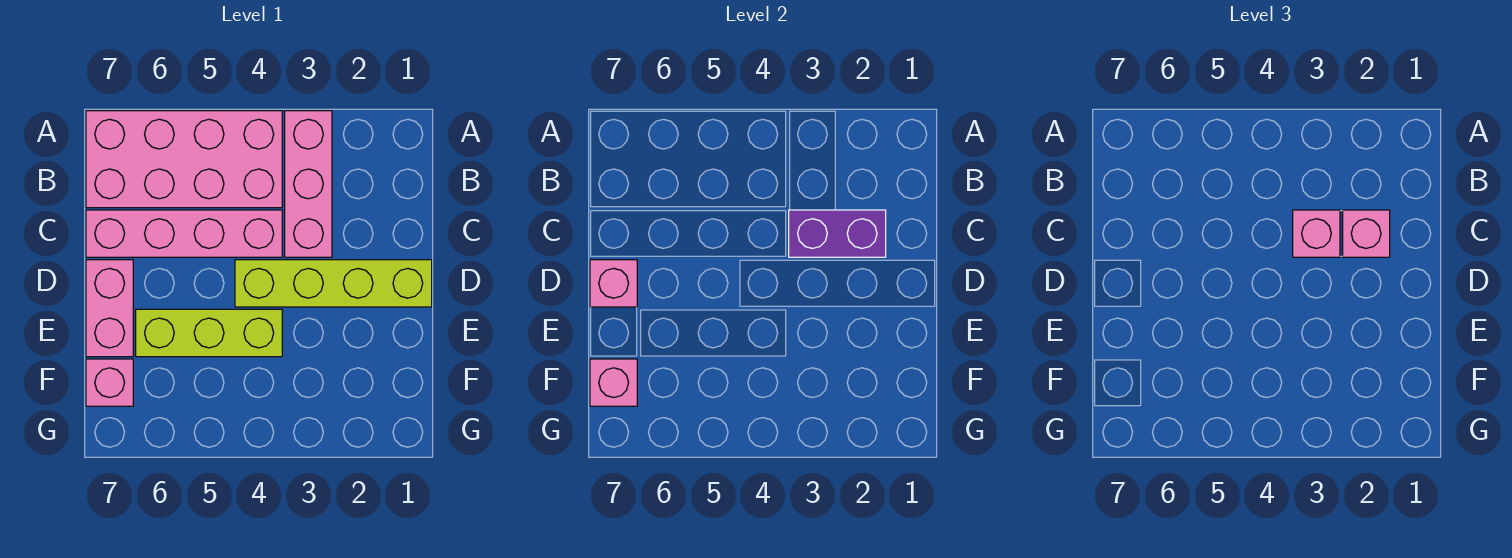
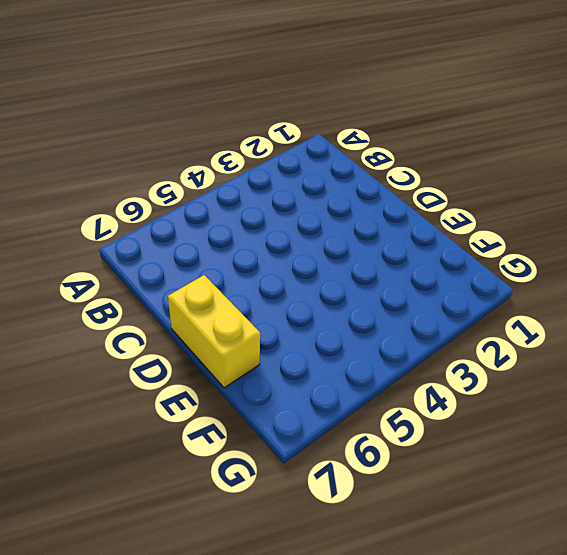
yellow brick D7:E7 level 1 -> pink brick D7:E7 level 1
none -> pink brick A3:C3 level 1
none -> pink brick A4:B7 level 1
none -> pink brick C4:C7 level 1

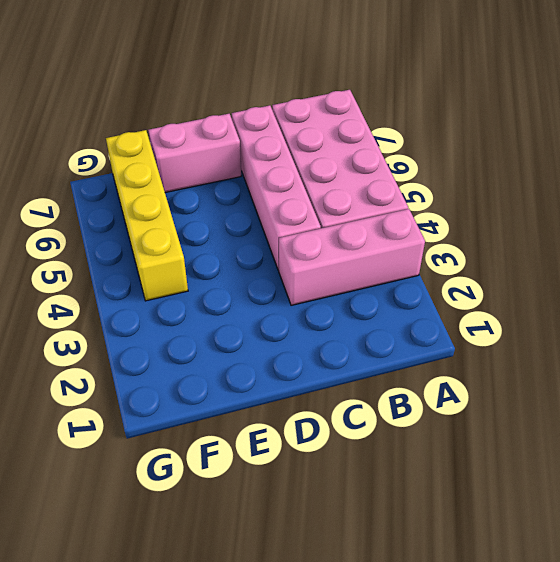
yellow brick F4:F7 level 1 -> pink brick F7 level 1
none -> lime brick D1:D4 level 1
none -> lime brick E4:E6 level 1
none -> purple brick C2:C3 level 2

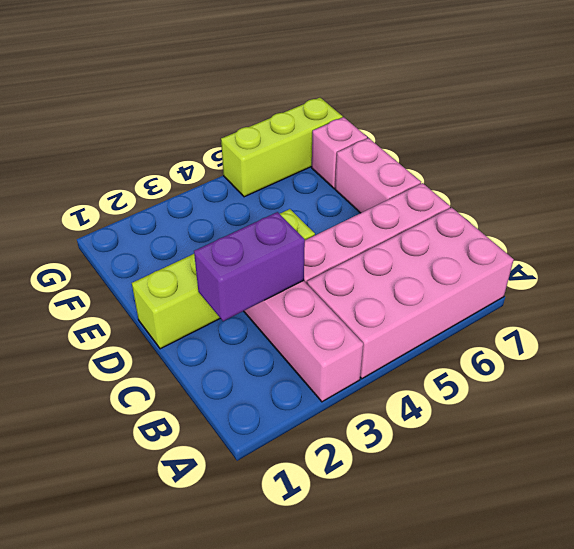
lime brick G5:G7 level 1 -> lime brick E4:E6 level 1
none -> pink brick D7 level 2
none -> pink brick F7 level 2
none -> pink brick C2 level 3

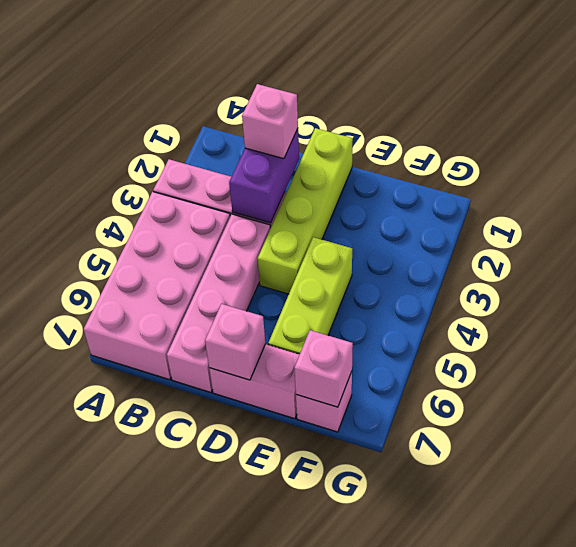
none -> pink brick C3 level 3

